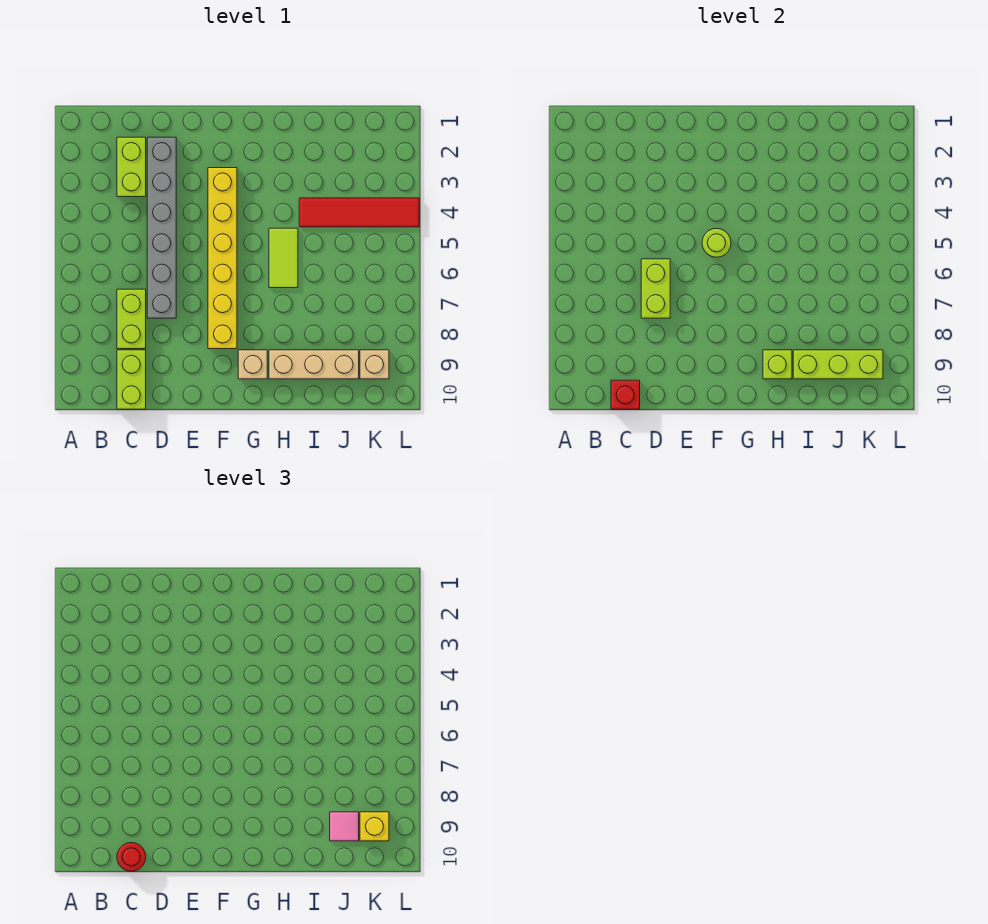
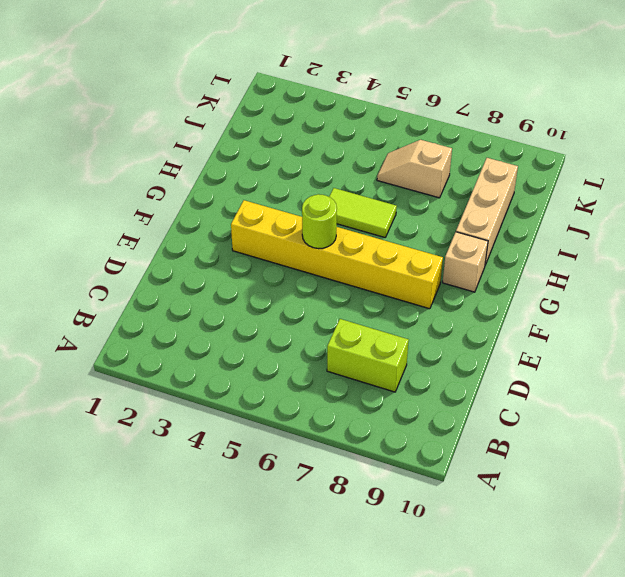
tan slope J6:J7 level 1 top 7 -> none
none -> lime brick C2:C3 level 1
none -> lime brick C9:C10 level 1
none -> grey brick D2:D7 level 1

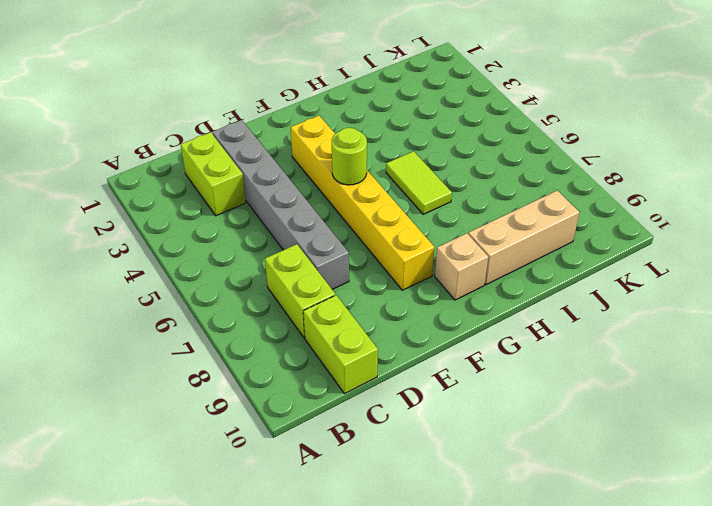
none -> red tile I4:L4 level 1
none -> tan brick K9 level 1
none -> red brick C10 level 2

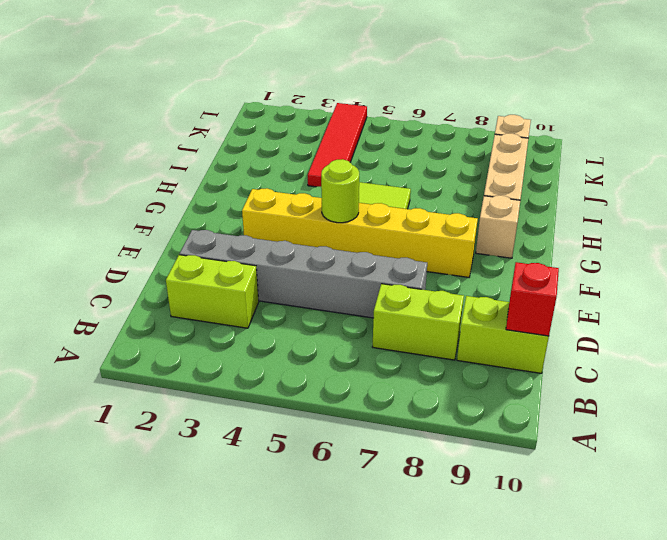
none -> lime brick D6:D7 level 2
none -> lime brick H9 level 2
none -> lime brick I9:K9 level 2

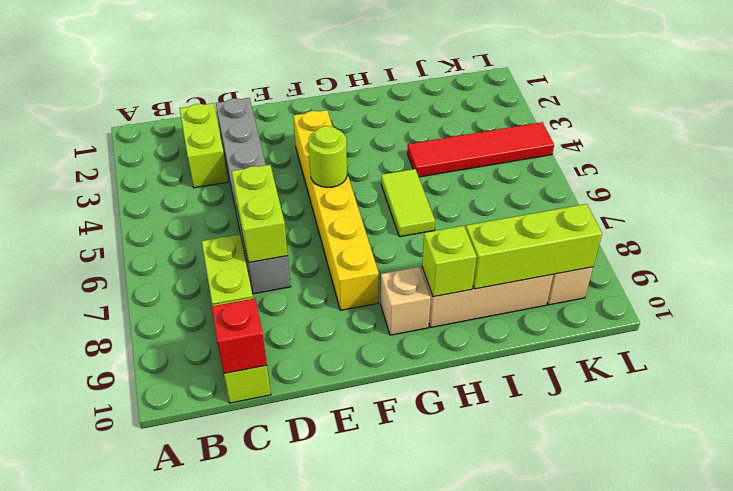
none -> red round brick C10 level 3
none -> pink tile J9 level 3
none -> yellow brick K9 level 3

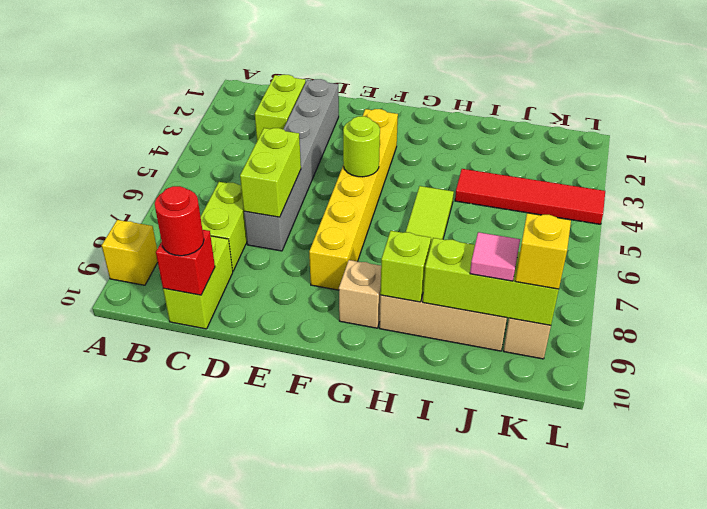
yellow brick A9 level 1 -> none

